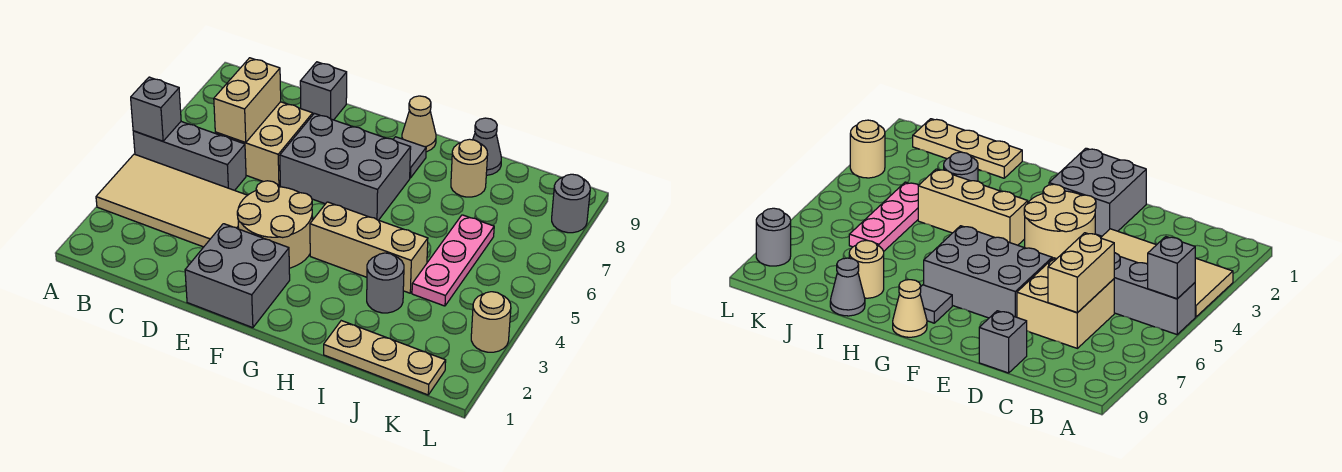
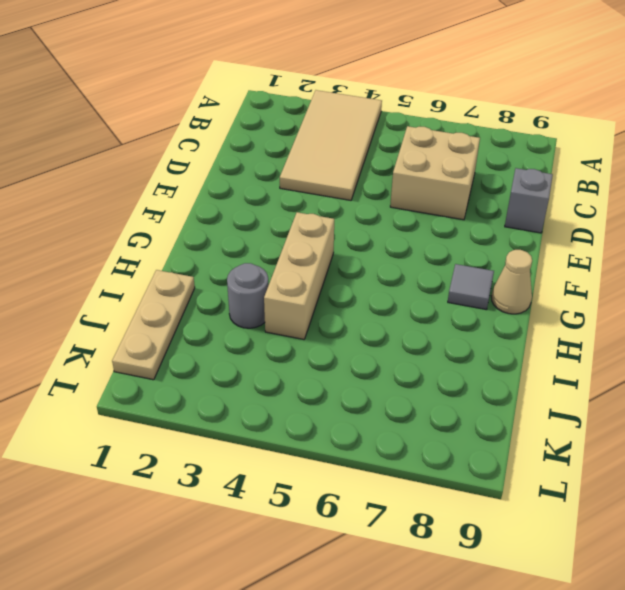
none -> grey brick A5:C5 level 1
none -> grey brick E1:F2 level 1
none -> tan round brick E3:F4 level 1

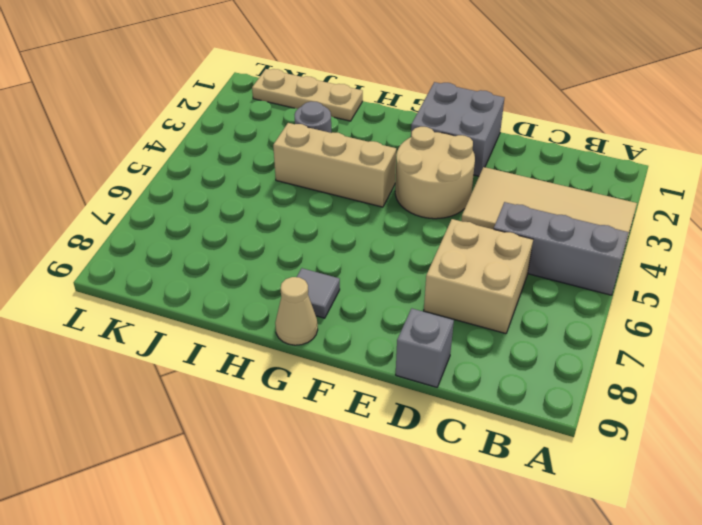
none -> grey brick E6:G7 level 1
none -> tan round brick I8 level 1
none -> grey cone I9 level 1

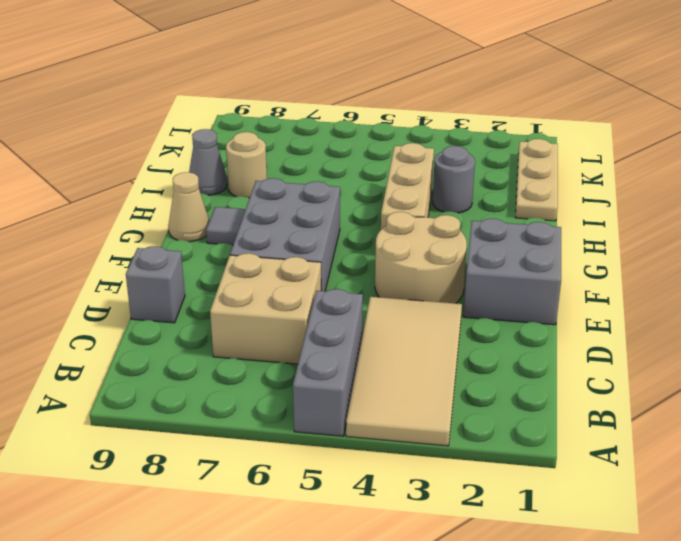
none -> pink plate J4:J6 level 1
none -> tan round brick L3 level 1
none -> grey round brick L8 level 1

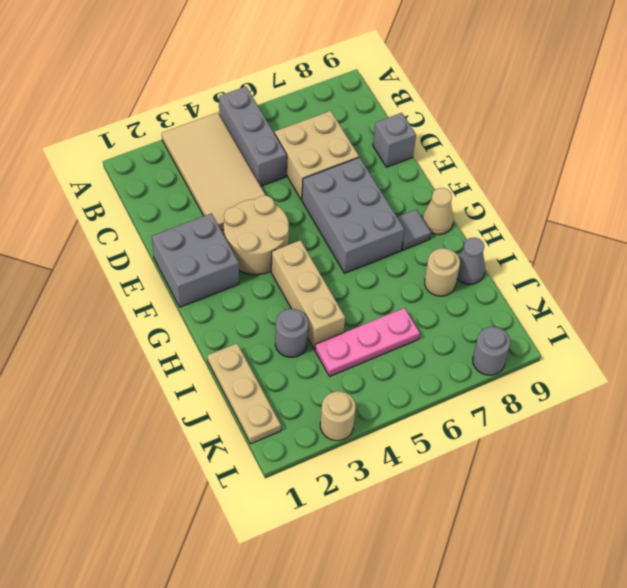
none -> grey brick A5 level 2
none -> tan brick C6:C7 level 2

